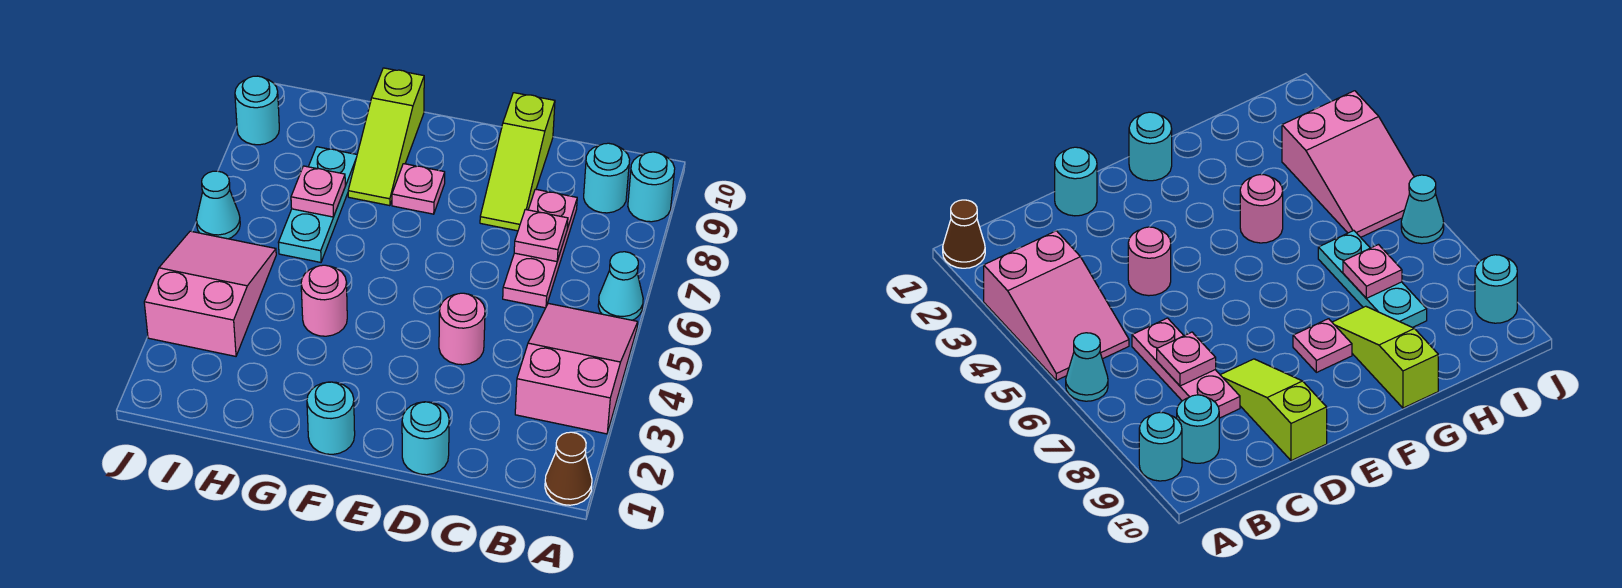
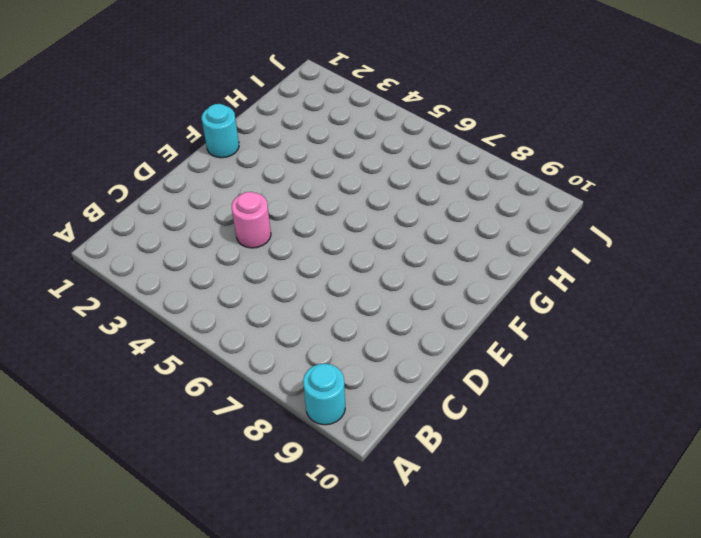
none -> brown cone A1 level 1
none -> pink slope A3:B5 level 1 top 3
none -> cyan cone A6 level 1

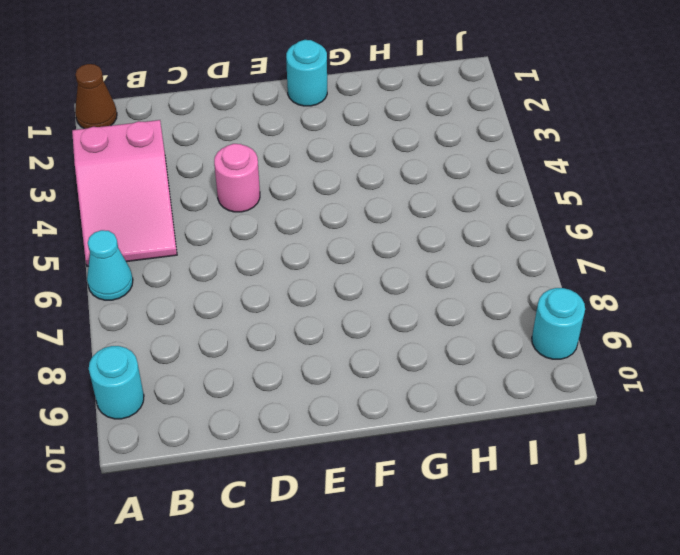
none -> cyan round brick B9 level 1
none -> pink plate C6:C8 level 1
none -> cyan round brick D1 level 1

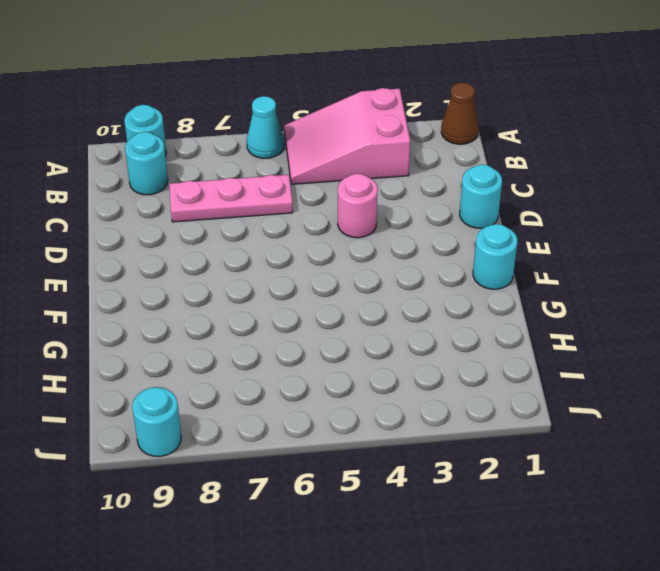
none -> lime slope D8:D10 level 1 top 10
none -> pink plate F8 level 1
none -> pink round brick G4 level 1

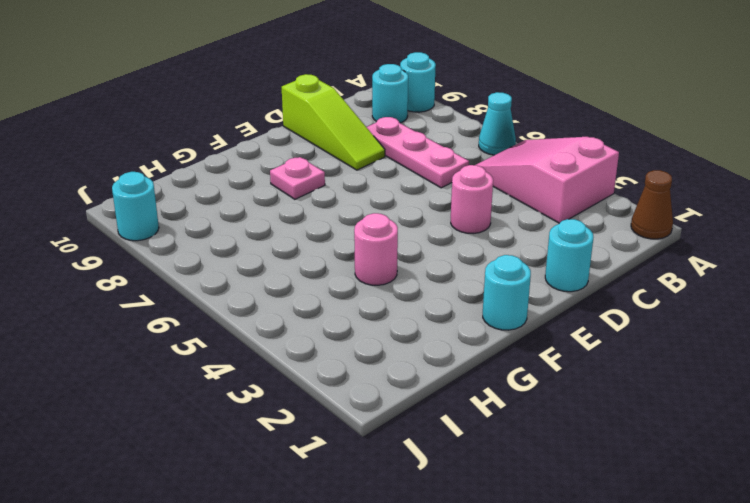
none -> lime slope G8:G10 level 1 top 10
none -> cyan plate H6:H8 level 1
none -> pink slope I3:J5 level 1 top 3

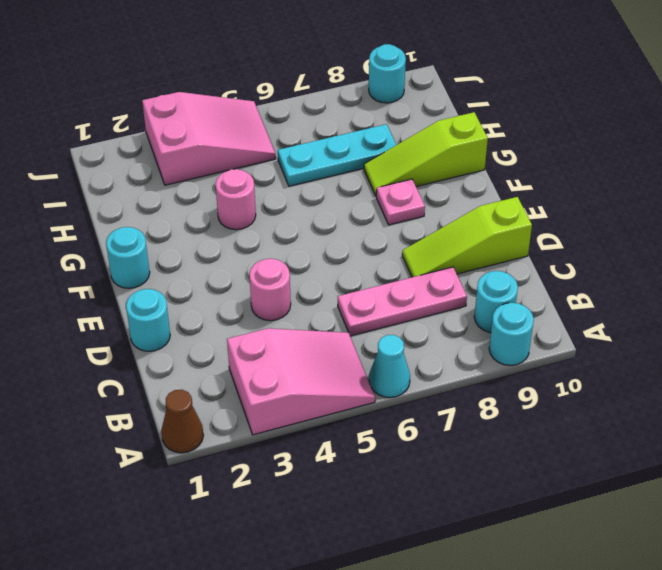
none -> cyan cone J6 level 1
none -> pink plate C7 level 2
none -> pink plate H7 level 2

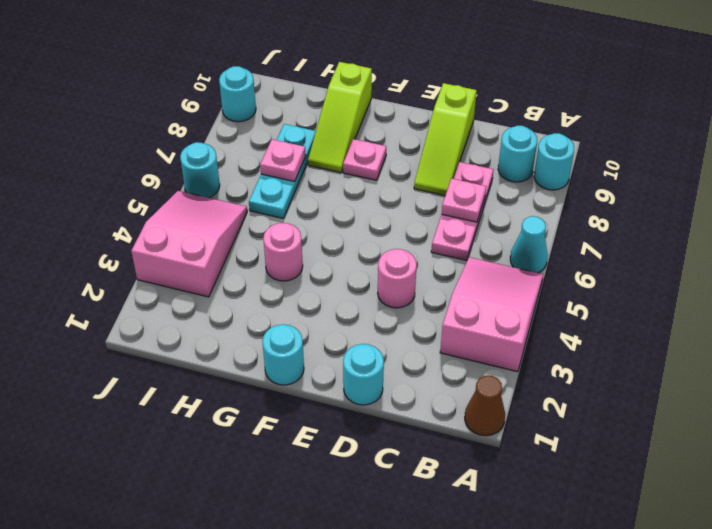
cyan round brick J6 level 1 -> cyan cone J6 level 1

